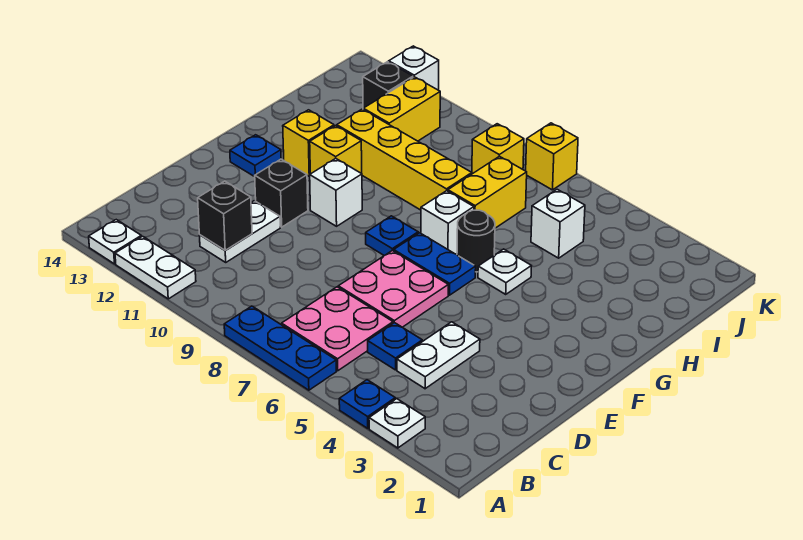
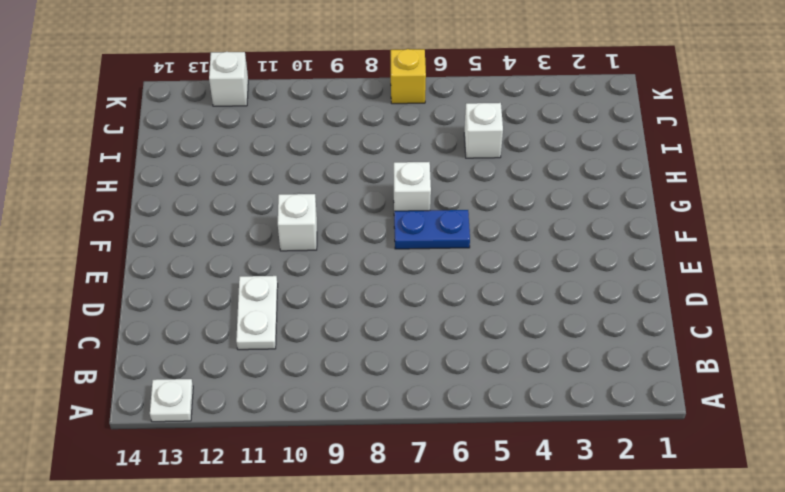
none -> white plate A3 level 1
none -> blue plate A4 level 1
none -> blue plate A6:A8 level 1

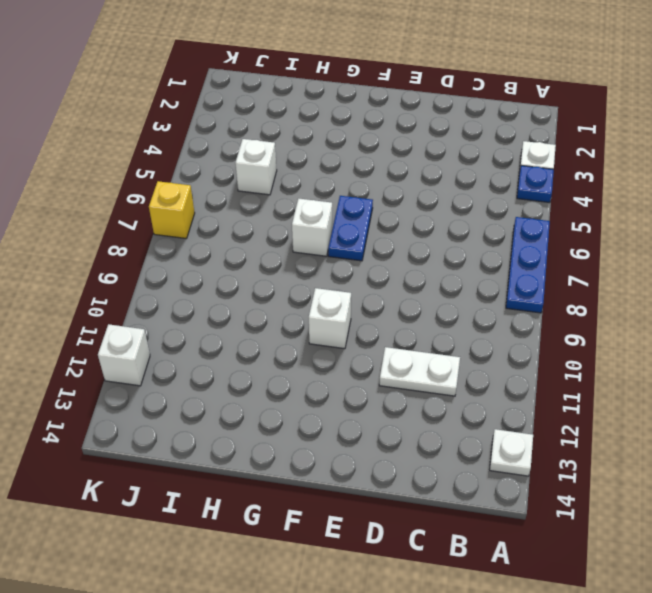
none -> white plate A11:A12 level 1
none -> pink plate B6:C7 level 1
none -> white plate C4:D4 level 1

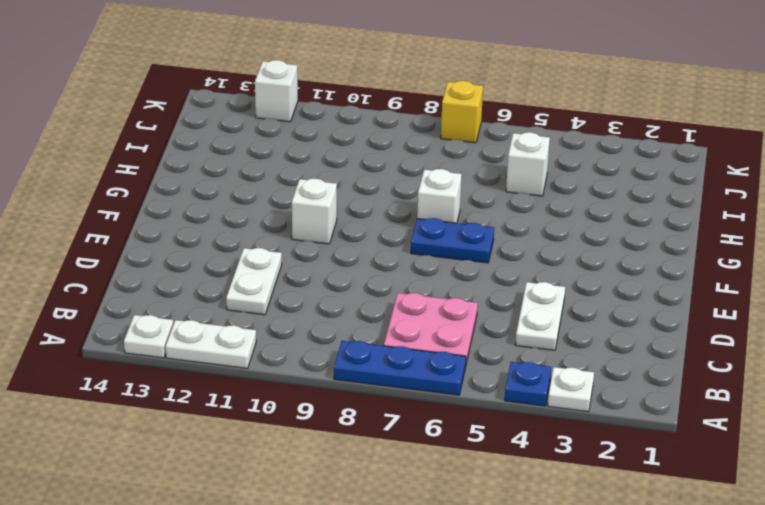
none -> blue plate C5 level 1
none -> pink plate D6:E7 level 1
none -> black brick E11 level 1

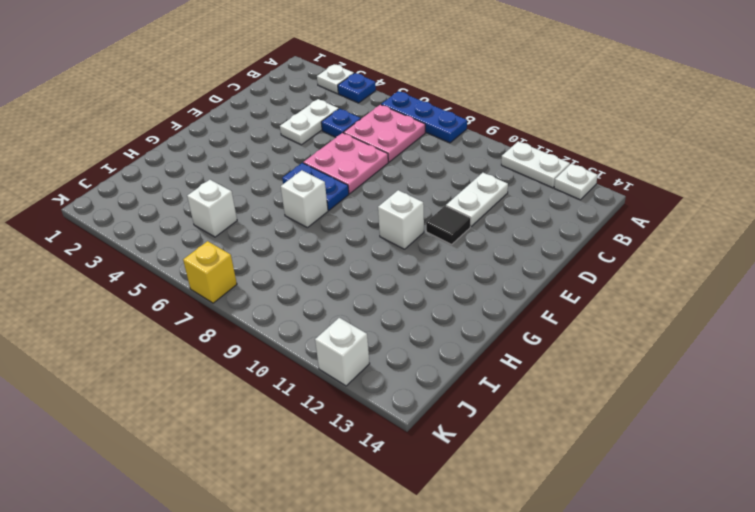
black tile E11 level 1 -> black brick E11 level 1
none -> blue plate F8 level 1
none -> blue plate F13 level 1
none -> white plate G5 level 1

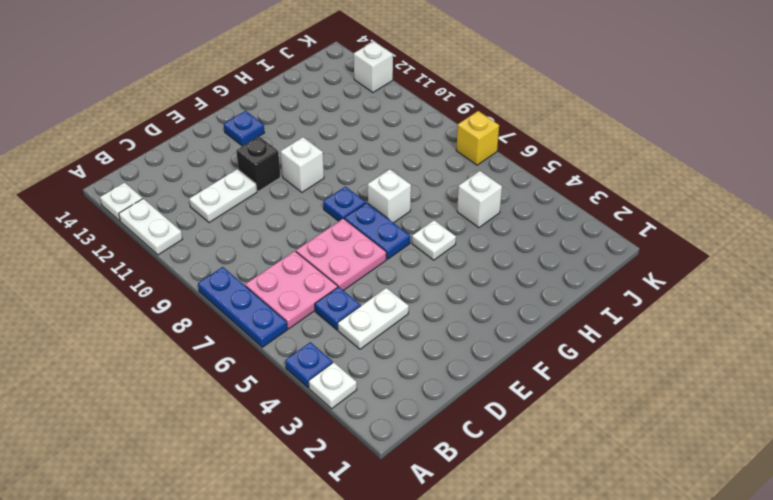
none -> black round brick G6 level 1
none -> yellow brick G11 level 1
none -> yellow brick G12 level 1

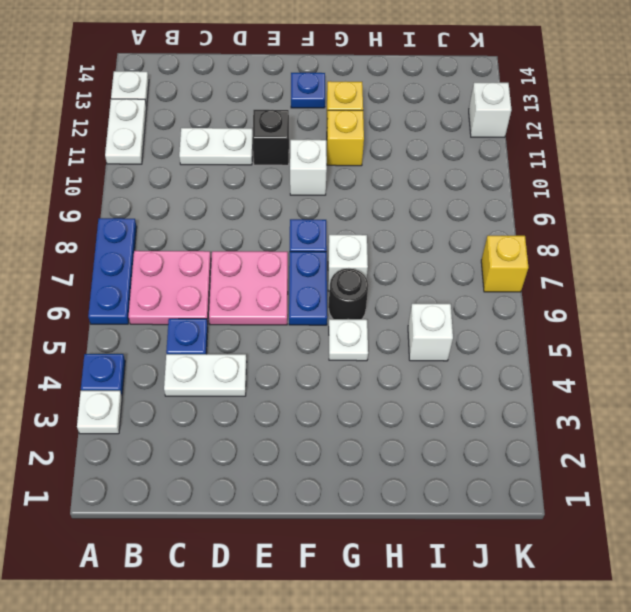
none -> yellow brick H7:I7 level 1
none -> yellow brick H8:H11 level 1
none -> yellow brick I11:J11 level 1

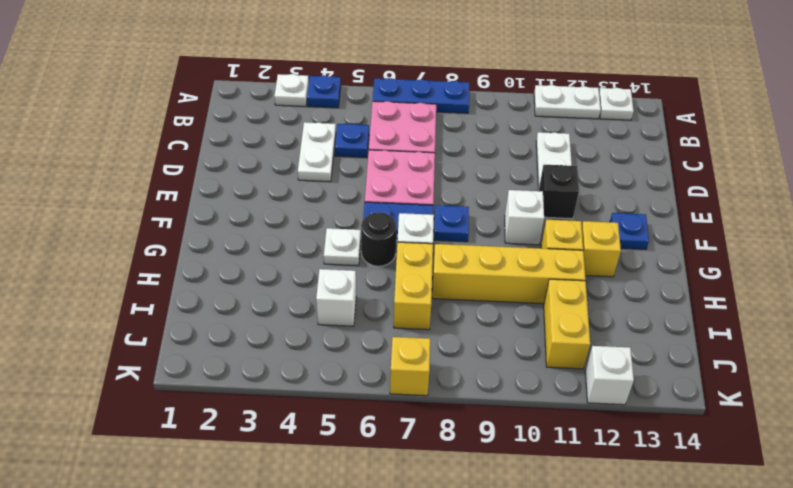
none -> yellow brick J8 level 1
none -> black brick J12 level 1
none -> black brick C11 level 2

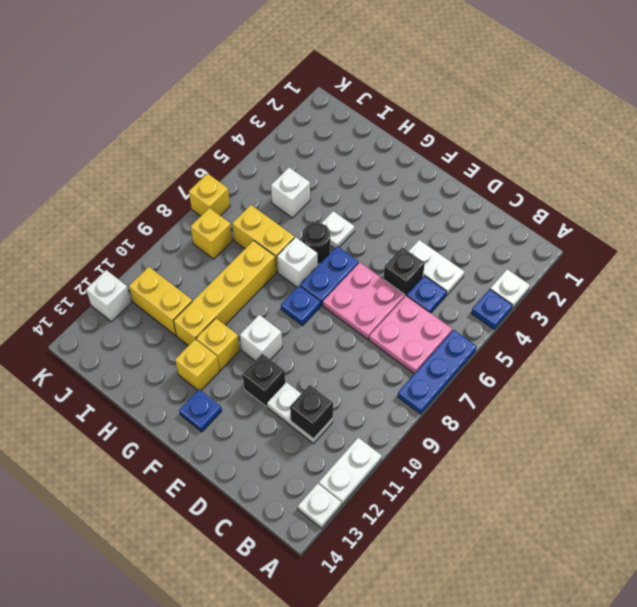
black brick D5 level 1 -> black brick J12 level 1

